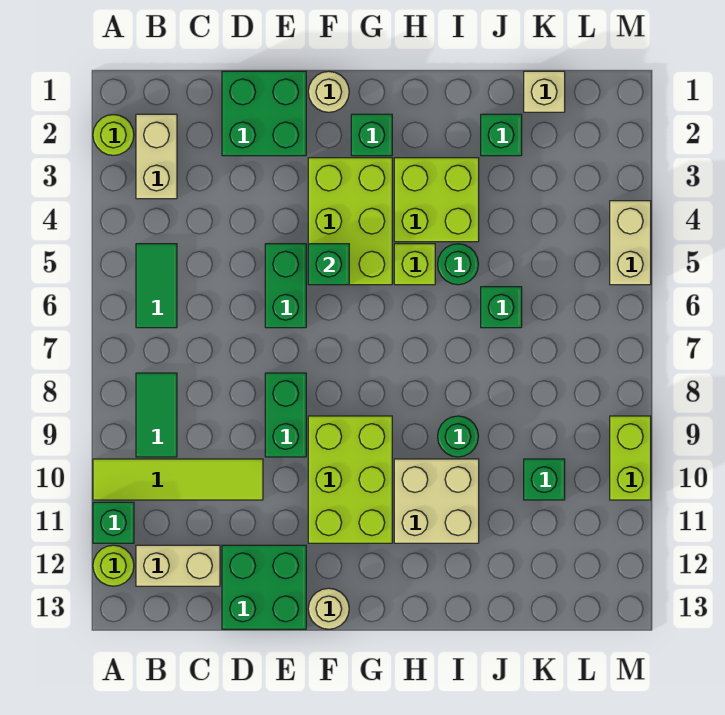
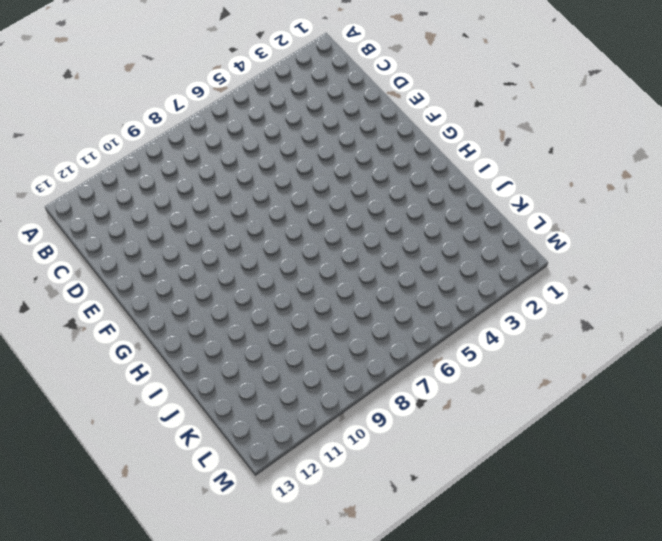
none -> lime round brick A2 level 1
none -> lime tile A10:D10 level 1
none -> green brick A11 level 1

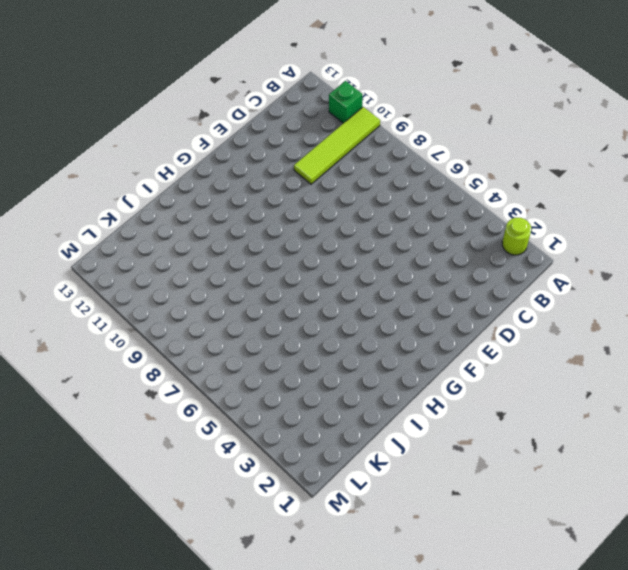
none -> lime round brick A12 level 1
none -> tan brick B2:B3 level 1
none -> green tile B5:B6 level 1

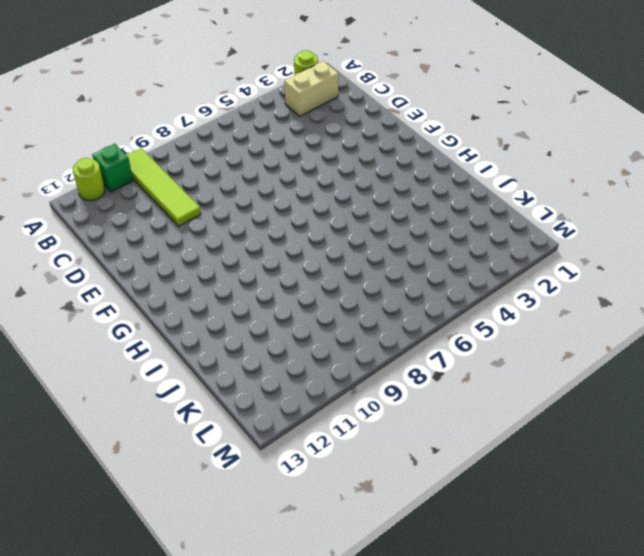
none -> green tile B5:B6 level 1
none -> green tile B8:B9 level 1
none -> tan brick B12:C12 level 1

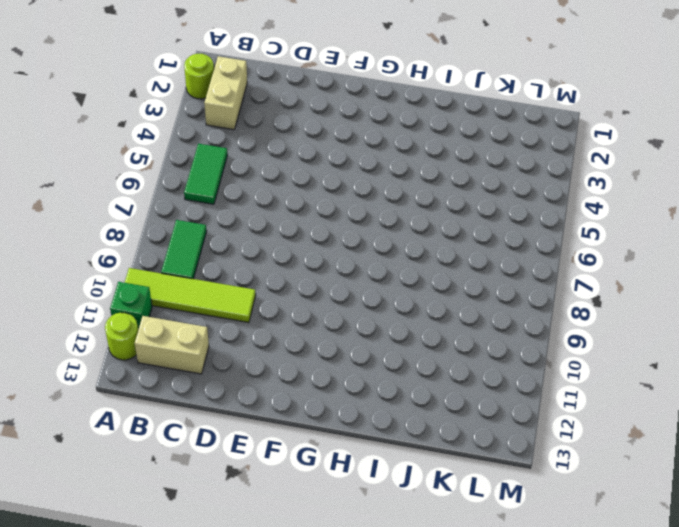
none -> green brick D1:E2 level 1
none -> green brick D12:E13 level 1
none -> green brick E5:E6 level 1

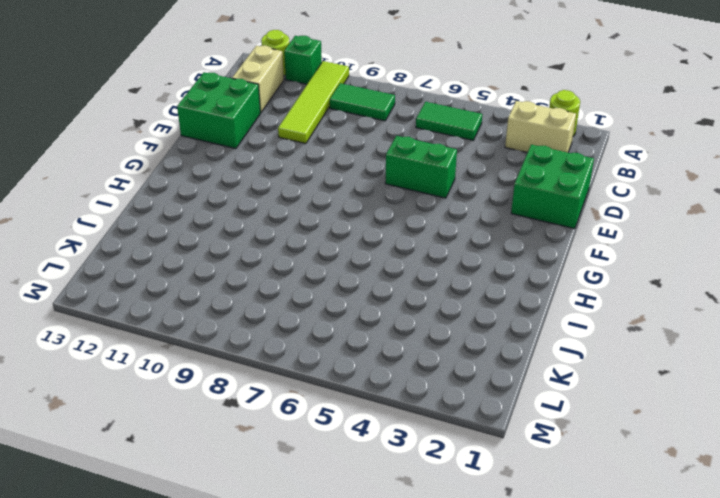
none -> green brick E8:E9 level 1
none -> tan round brick F1 level 1
none -> lime brick F3:G5 level 1

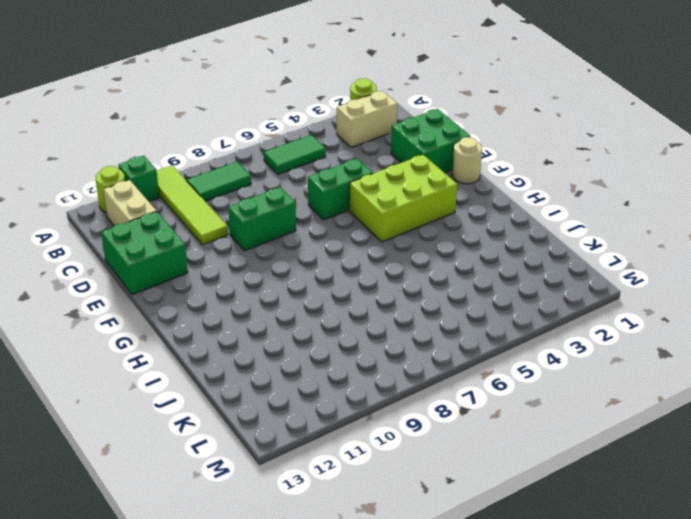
none -> lime brick F9:G11 level 1
none -> tan round brick F13 level 1
none -> green brick G2 level 1

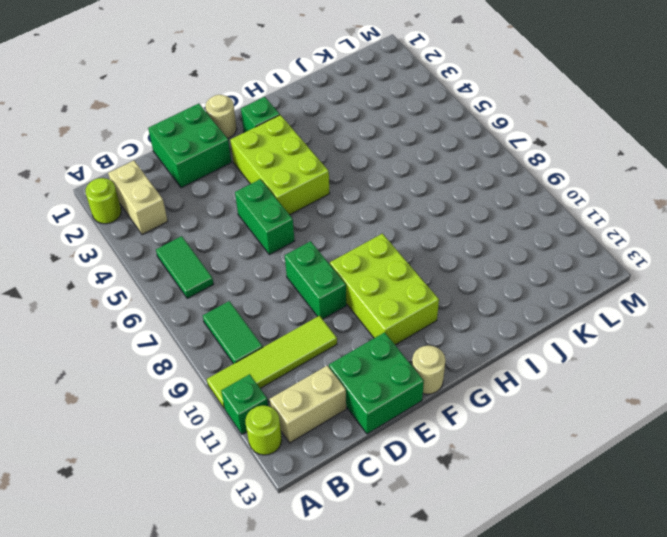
none -> lime brick H3:I4 level 1
none -> lime brick H5 level 1
none -> tan brick H10:I11 level 1

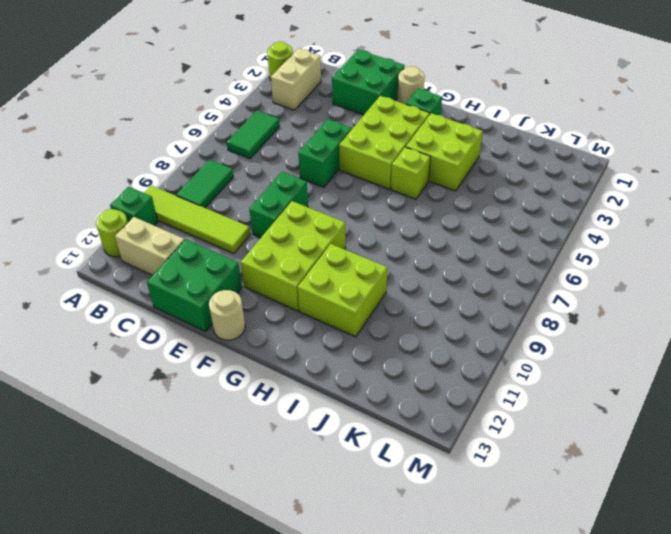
lime brick H10:I11 level 1 -> tan brick H10:I11 level 1
none -> green round brick I5 level 1
none -> green round brick I9 level 1
none -> green brick J2 level 1

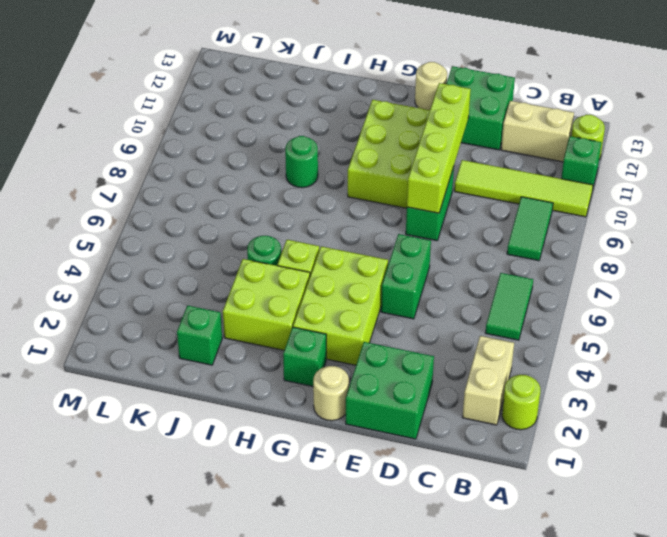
lime brick E8:E11 level 2 -> none
none -> tan brick H10:I11 level 1
none -> green brick J6 level 1
none -> tan brick K1 level 1

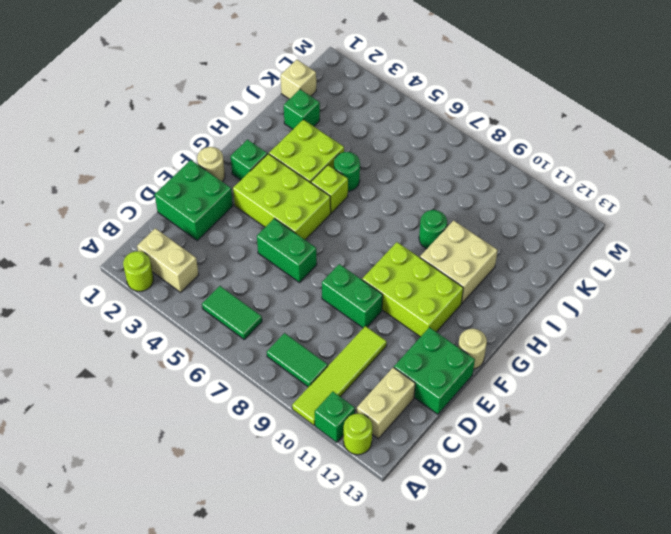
none -> green brick J6 level 1
none -> green brick K10 level 1
none -> tan brick M4:M5 level 1

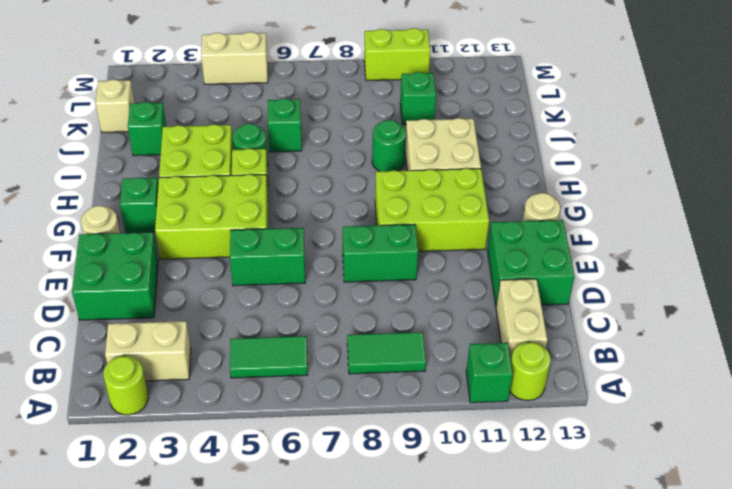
none -> lime tile A10:D10 level 1
none -> green brick F5 level 2

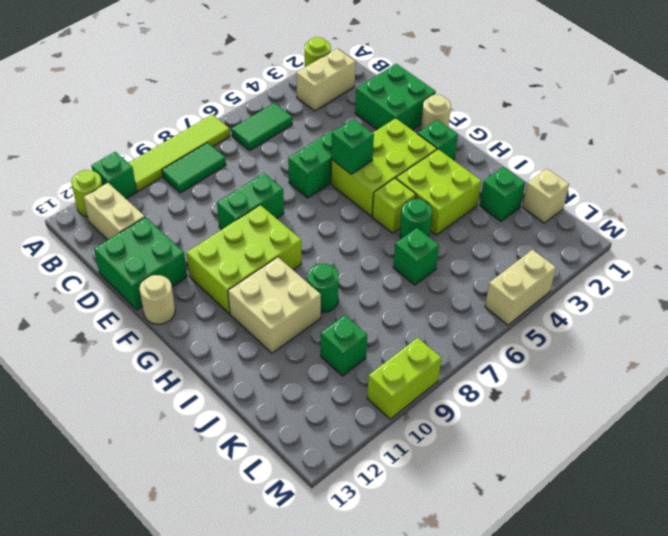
lime tile A7:A10 level 1 -> lime tile A10:D10 level 1

